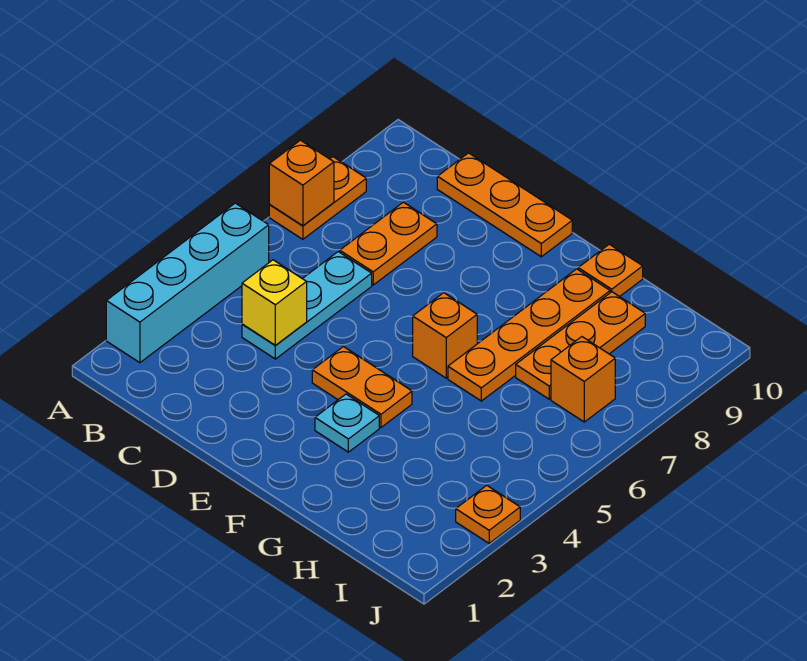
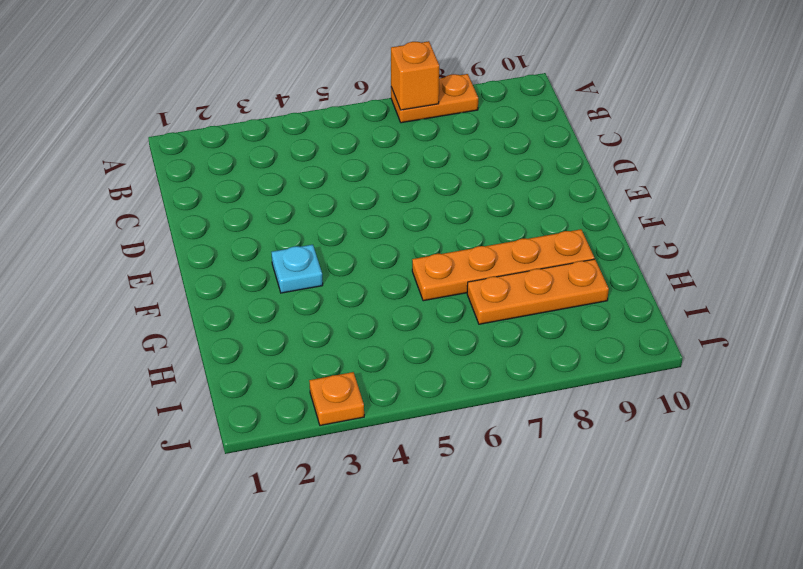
none -> cyan brick A2:A5 level 1
none -> cyan plate C4:C6 level 1
none -> orange plate C7:C8 level 1

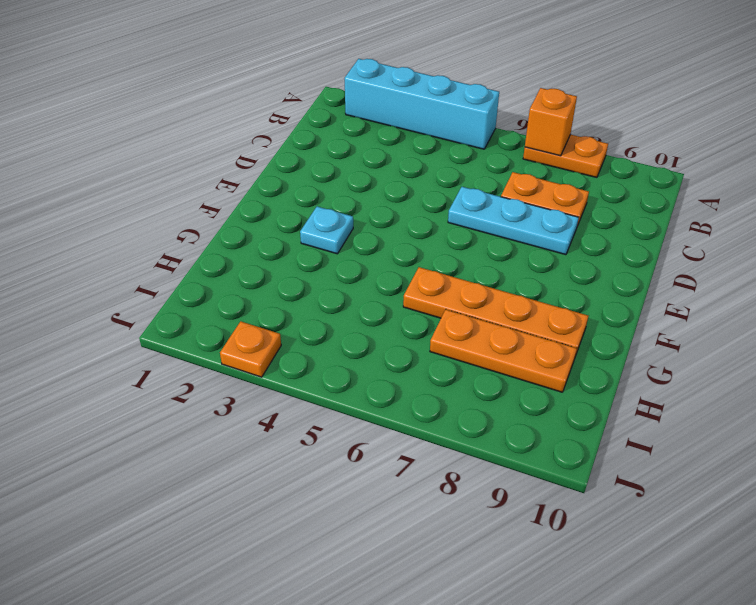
cyan plate D6:D8 level 1 -> cyan plate C4:C6 level 1
none -> orange plate C10:E10 level 1
none -> orange plate E4:F4 level 1
none -> orange brick F6 level 1

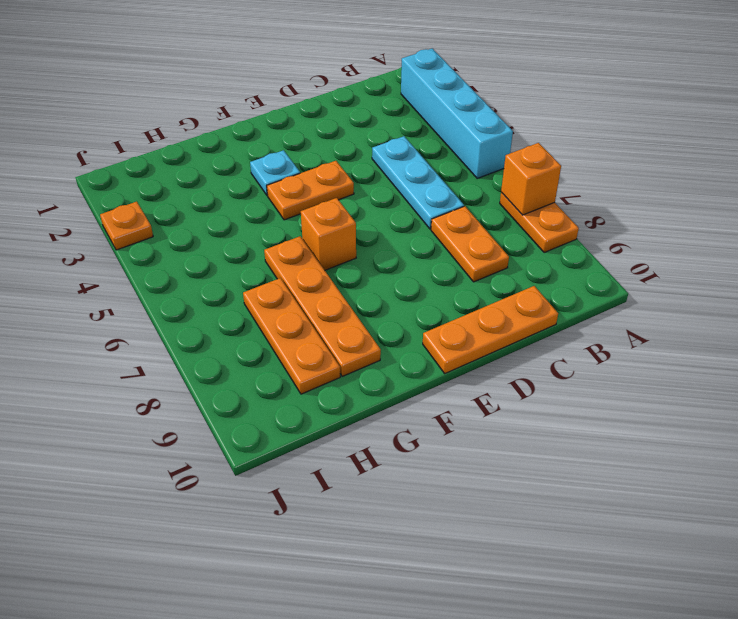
none -> orange plate G10 level 1
none -> orange brick I7 level 1
none -> yellow brick C4 level 2

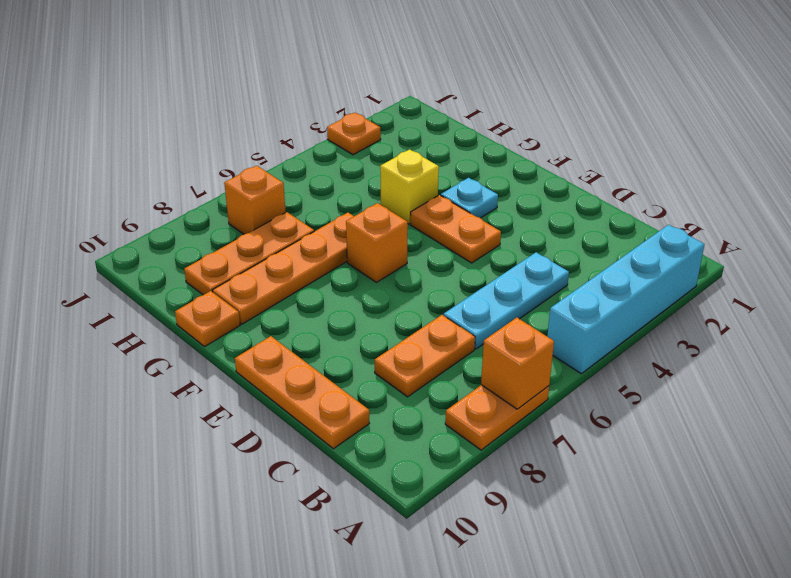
yellow brick G4 level 1 -> yellow brick C4 level 2

